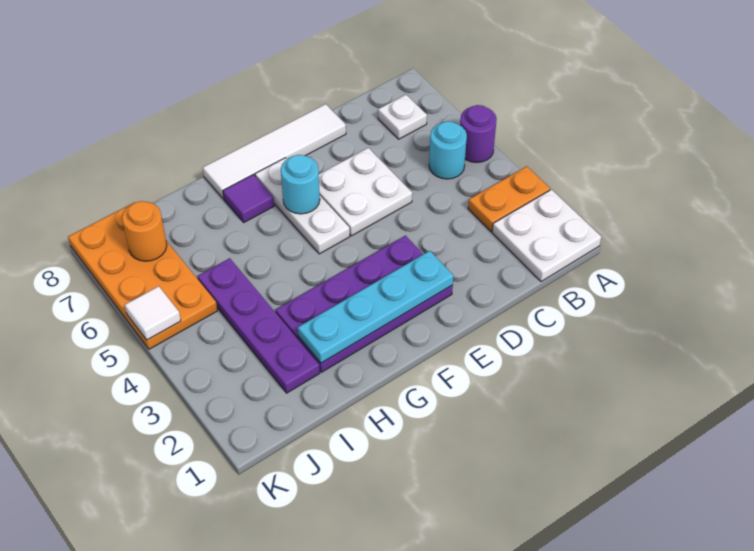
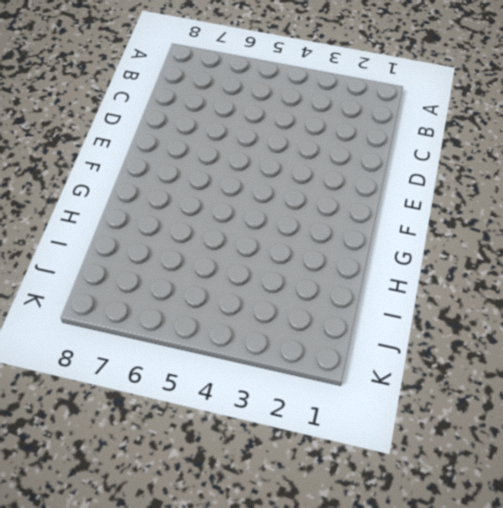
none -> white plate A1:B2 level 1
none -> orange plate A3:B3 level 1
none -> purple round brick A5 level 1

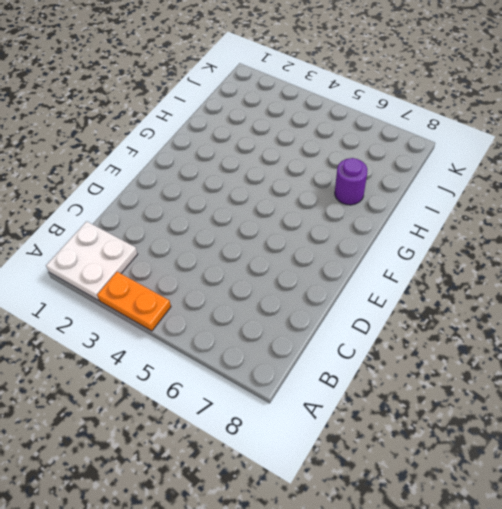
orange plate A3:A4 level 1 -> orange plate A3:B3 level 1
purple round brick H7 level 1 -> purple round brick A5 level 1
none -> cyan round brick B5 level 1
none -> white plate B7 level 1
none -> white plate D5:E6 level 1

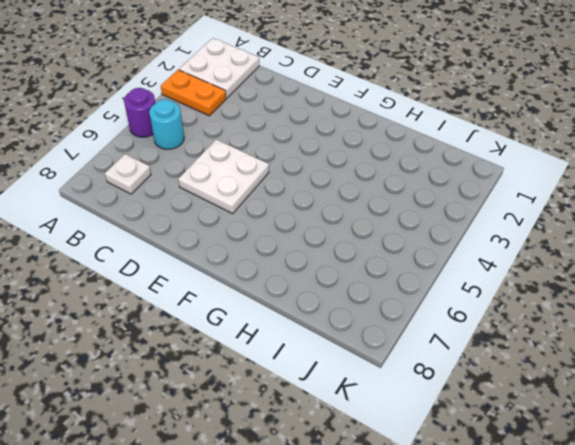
none -> white tile D8:G8 level 1
none -> purple plate E2:H3 level 1
none -> white plate F5:F7 level 1

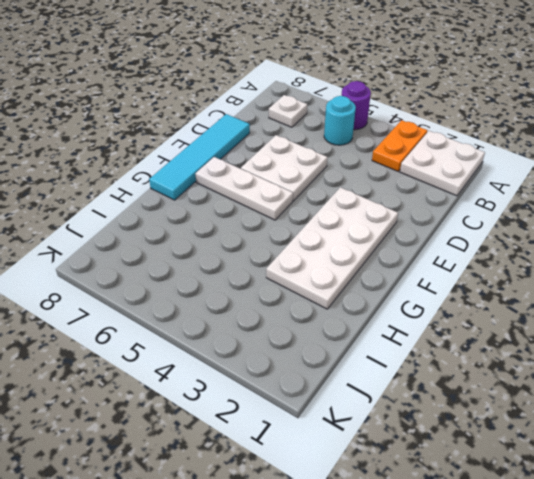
cyan tile D8:G8 level 1 -> white tile D8:G8 level 1
white plate E2:H3 level 1 -> purple plate E2:H3 level 1
none -> purple tile G7 level 1
none -> purple plate I2:I5 level 1
none -> orange plate J5:K8 level 1

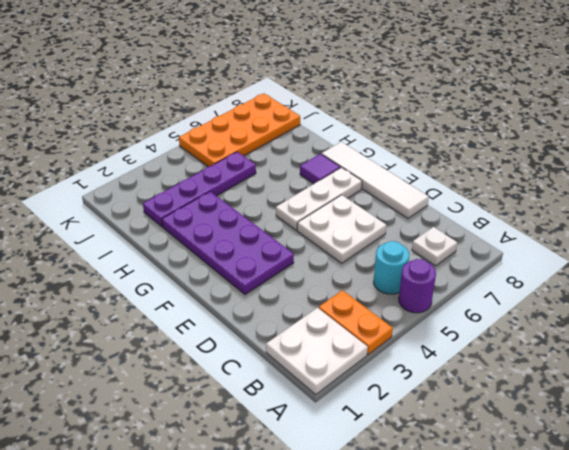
none -> cyan plate E2:H2 level 2
none -> cyan round brick F6 level 2
none -> orange round brick J7 level 2

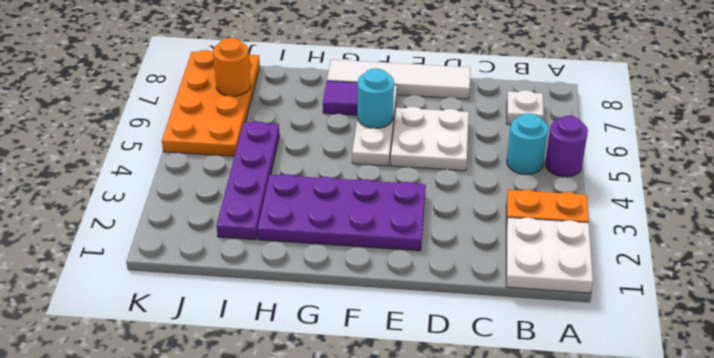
none -> cyan plate E2:H2 level 2
none -> white tile K5 level 2

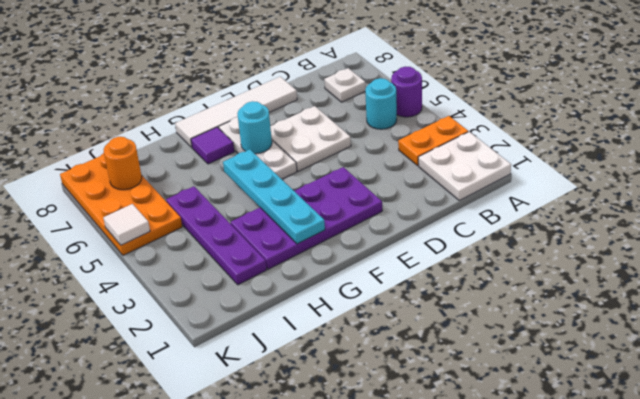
cyan plate G2:G5 level 2 -> cyan plate E2:H2 level 2

